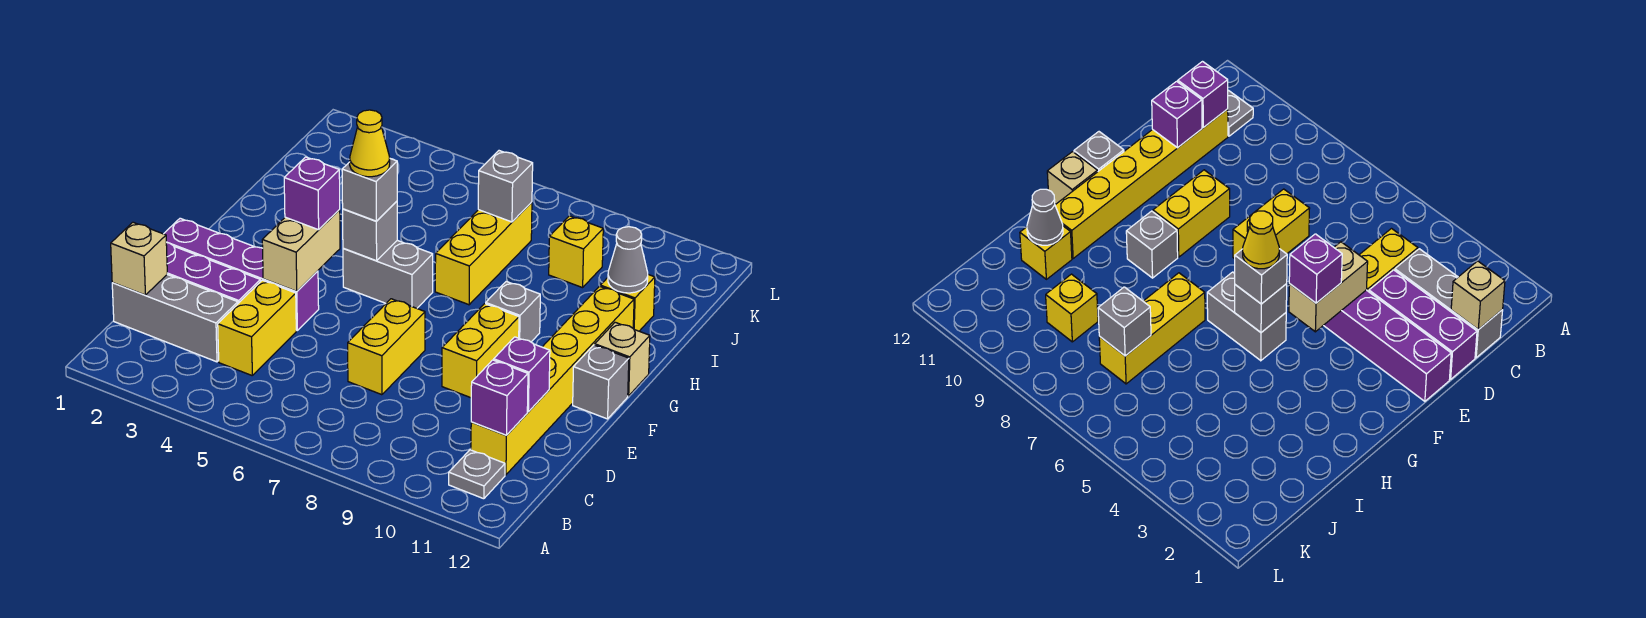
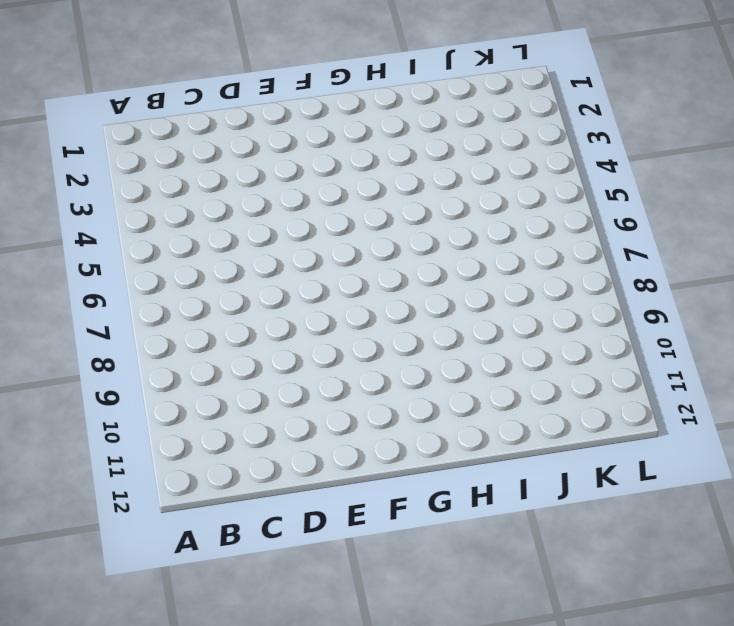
none -> grey plate B11 level 1
none -> grey brick C1:C3 level 1
none -> yellow brick C4:D4 level 1

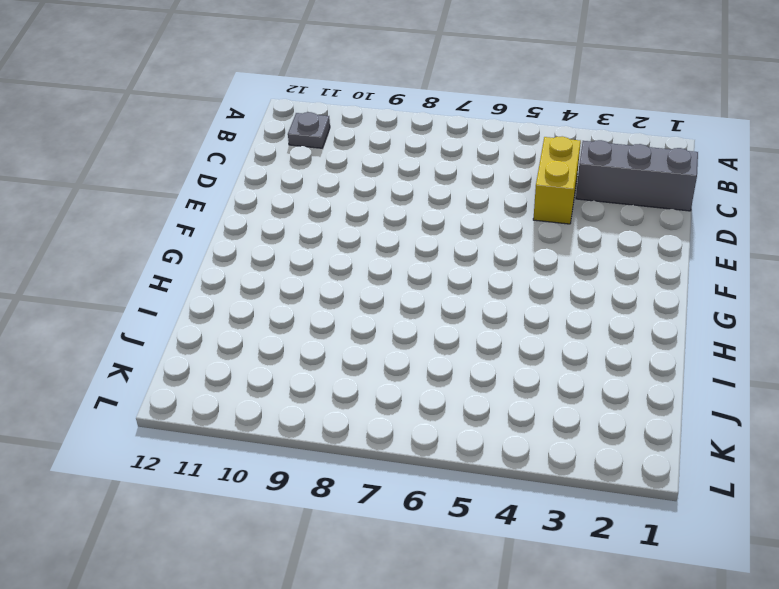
none -> yellow brick C11:H11 level 1
none -> purple brick D1:D3 level 1
none -> yellow brick D7:E7 level 1

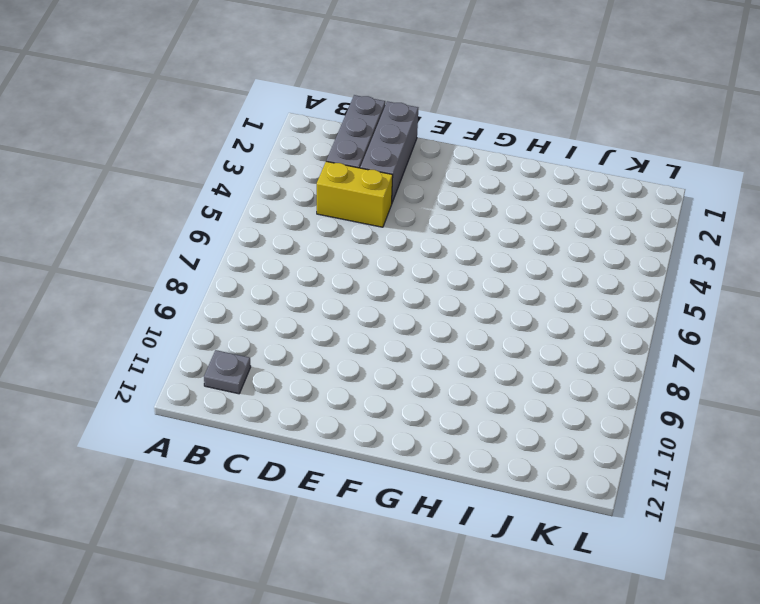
grey brick D1:D3 level 1 -> purple brick D1:D3 level 1
none -> yellow brick C11:H11 level 1
none -> yellow brick D7:E7 level 1
none -> purple brick E1:E4 level 1

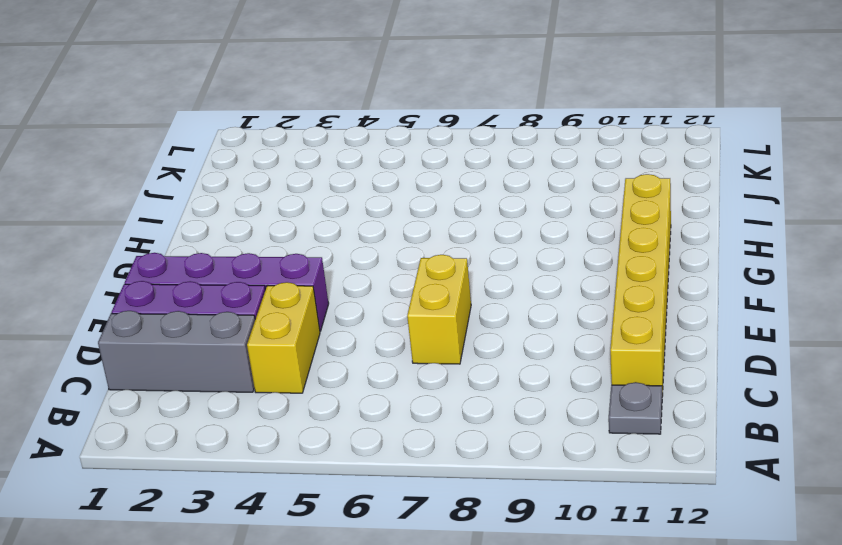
none -> yellow brick E9:F9 level 1
none -> grey brick F12 level 1
none -> grey brick G5:G6 level 1

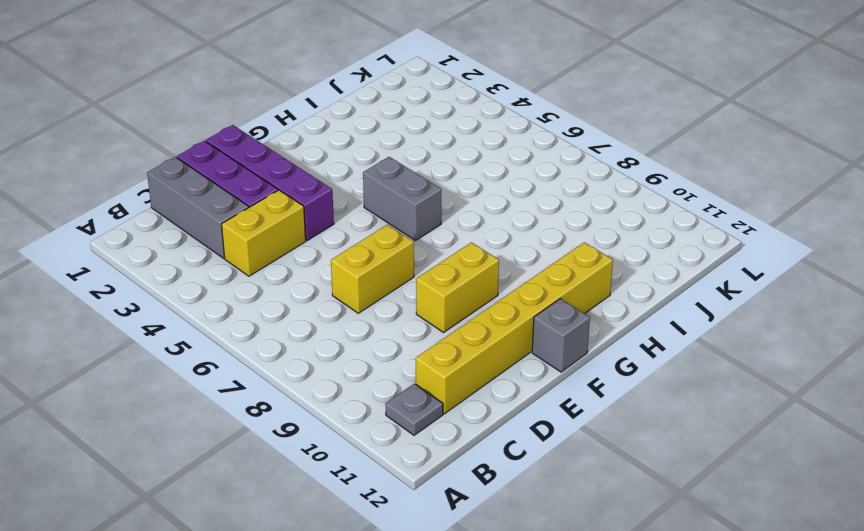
none -> grey brick G9 level 1
none -> tan brick G12 level 1
none -> yellow brick H7:J7 level 1

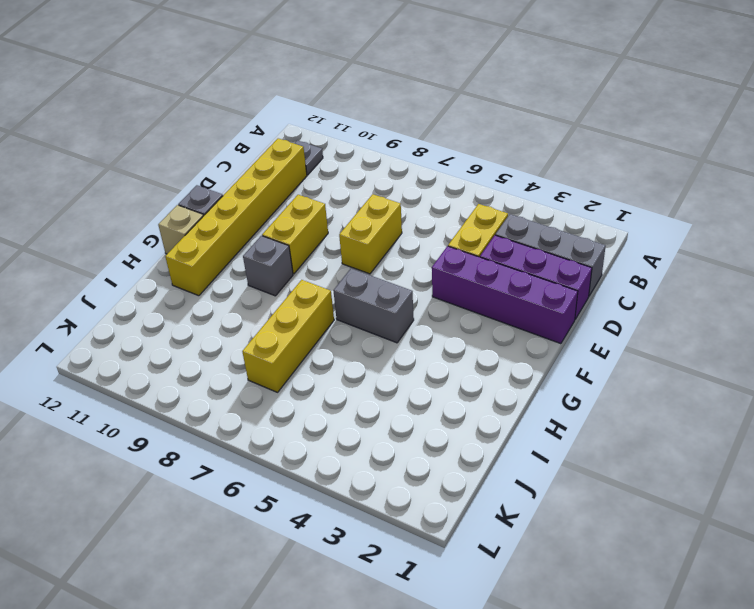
none -> yellow brick I11 level 1
none -> yellow brick J9 level 1
none -> tan brick C1 level 2

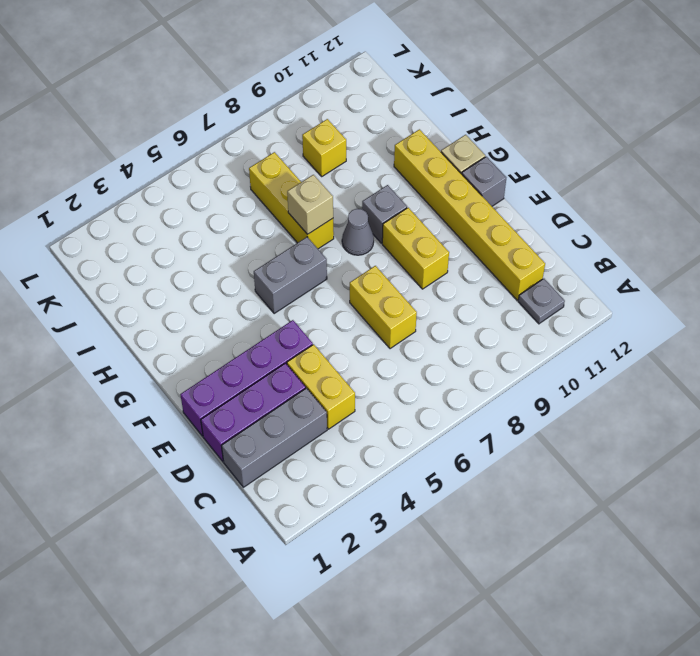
grey cone G8 level 1 -> grey cone I11 level 2
tan brick H7 level 2 -> tan brick C1 level 2
none -> yellow brick I11 level 1
none -> purple brick C11 level 2
none -> purple brick D11 level 2

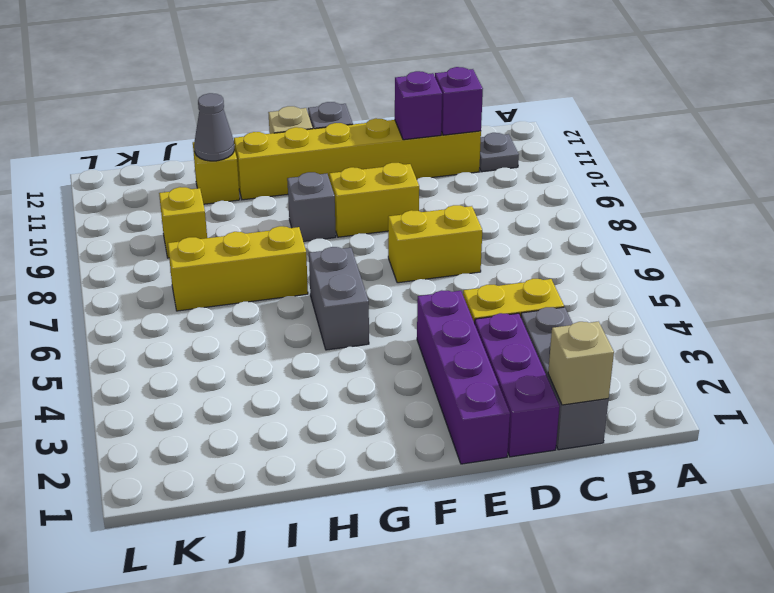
none -> tan brick E4:F4 level 2
none -> grey brick G5 level 2
none -> grey brick J7 level 2

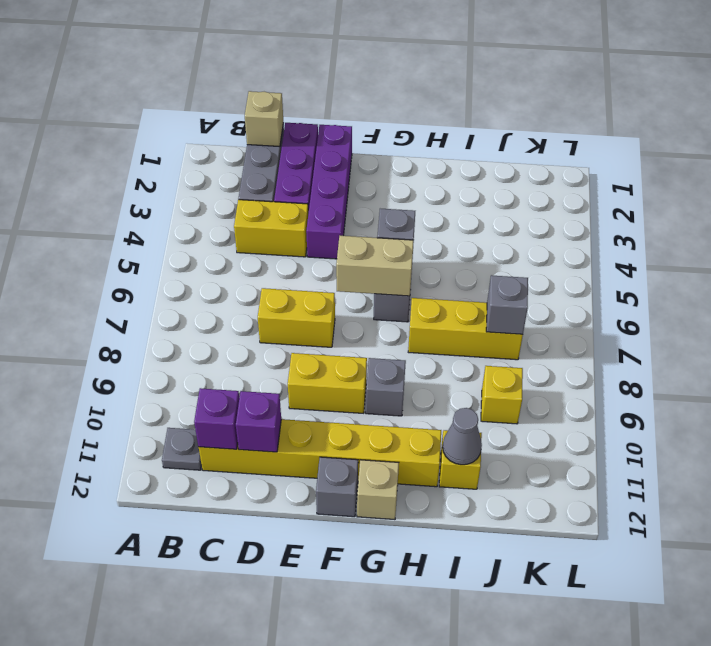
tan brick F6:G6 level 2 -> tan brick E4:F4 level 2
none -> purple brick F4 level 3
none -> grey brick G5 level 3
none -> yellow cone G5 level 4

